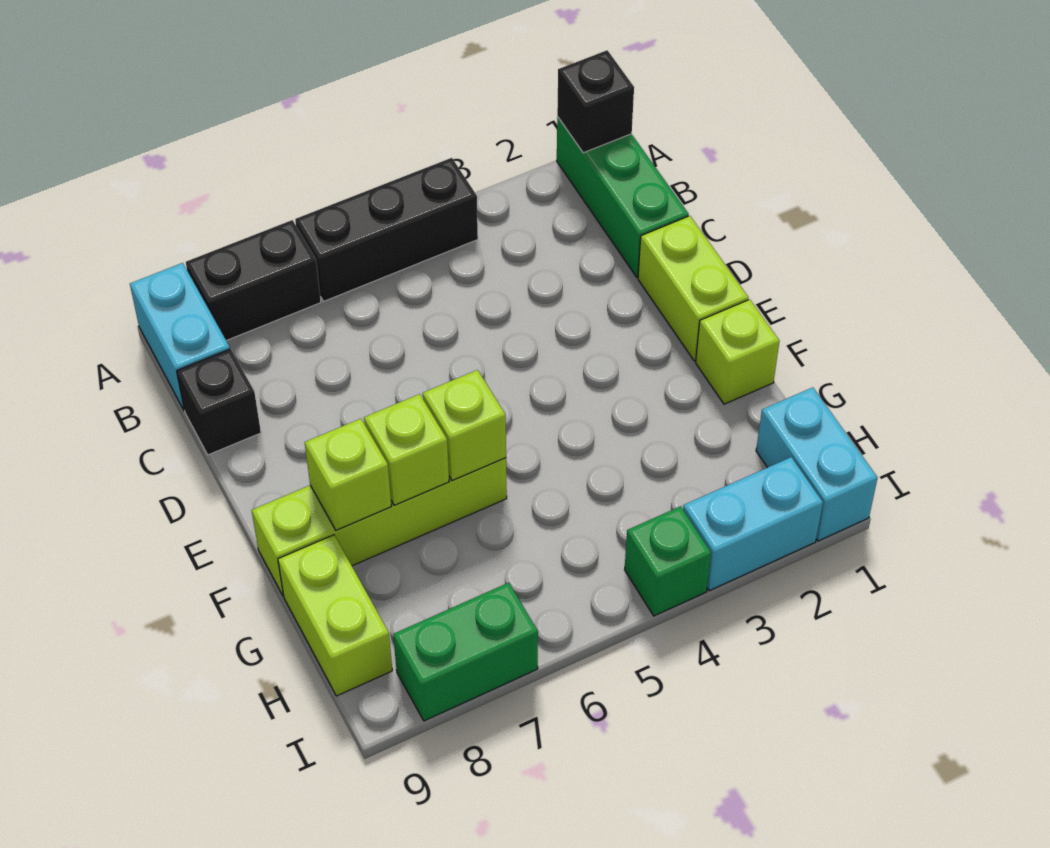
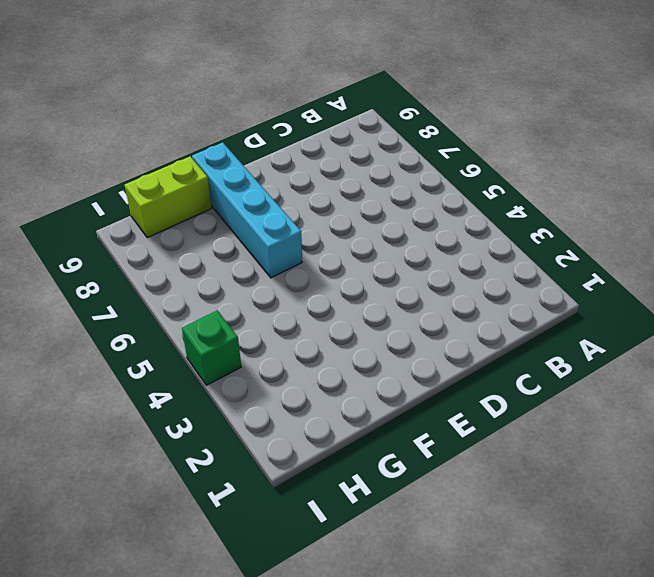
cyan brick F6:F9 level 1 -> lime brick F6:F9 level 1
none -> green brick A1:C1 level 1
none -> black brick A4:A6 level 1
none -> black brick A7:A8 level 1

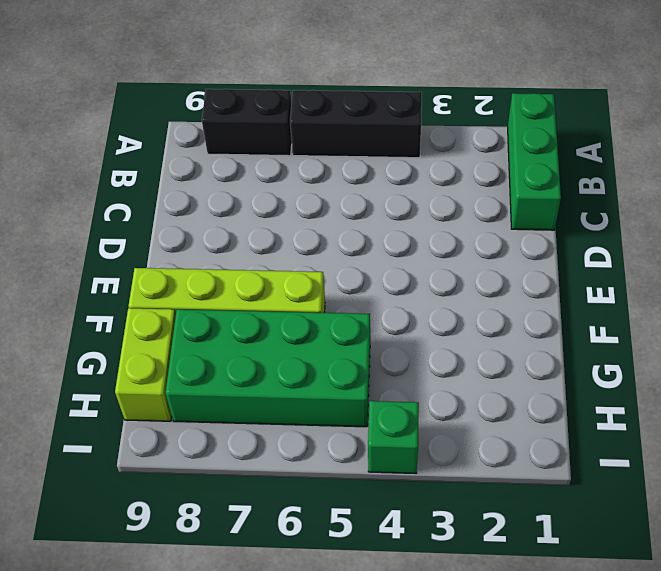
green brick G5:H8 level 1 -> none
none -> cyan brick A9:B9 level 1
none -> black brick C9 level 1
none -> lime brick D1:E1 level 1

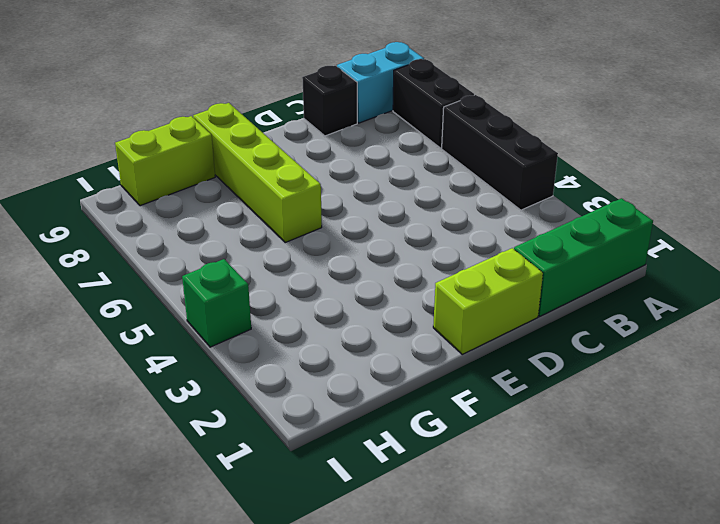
none -> lime brick F1 level 1
none -> cyan brick H1:I1 level 1
none -> cyan brick I2:I3 level 1

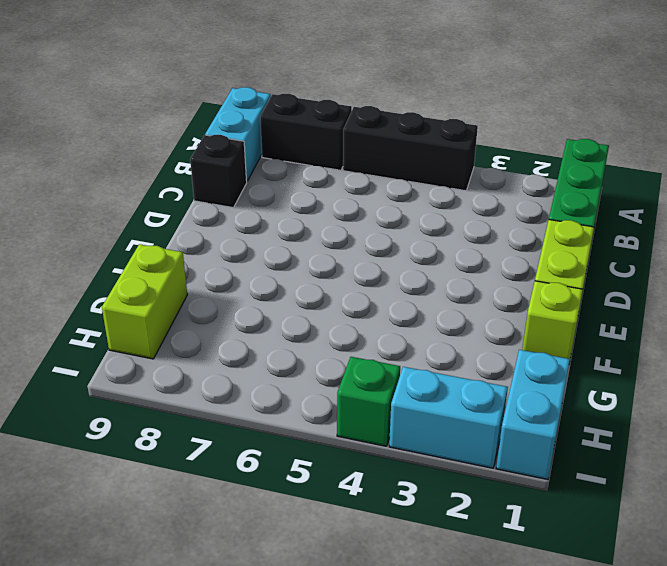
none -> lime brick F6:F9 level 1
none -> green brick I7:I8 level 1
none -> black brick A1 level 2

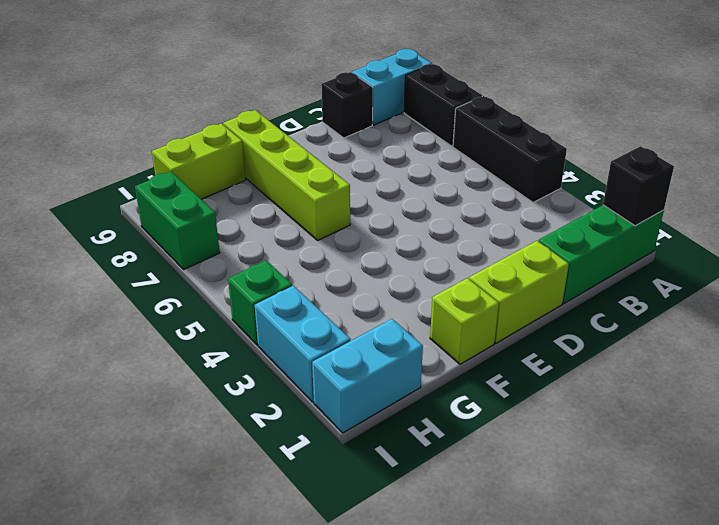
none -> lime brick F6 level 2
none -> lime brick F7 level 2
none -> lime brick F8 level 2

